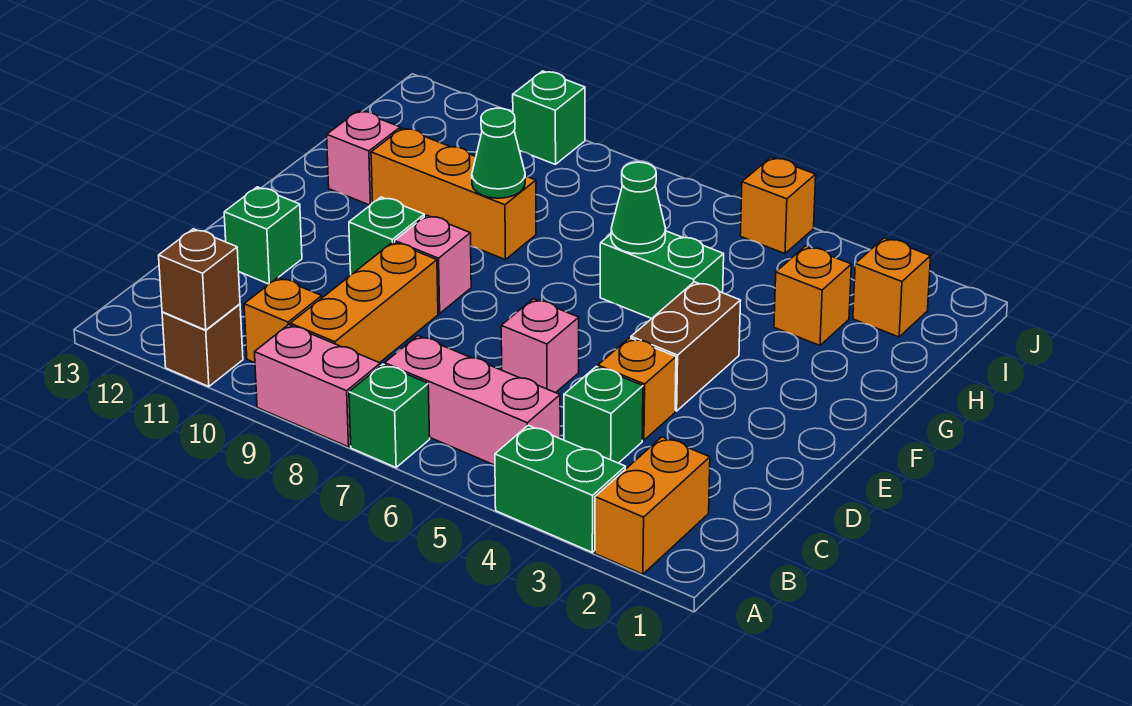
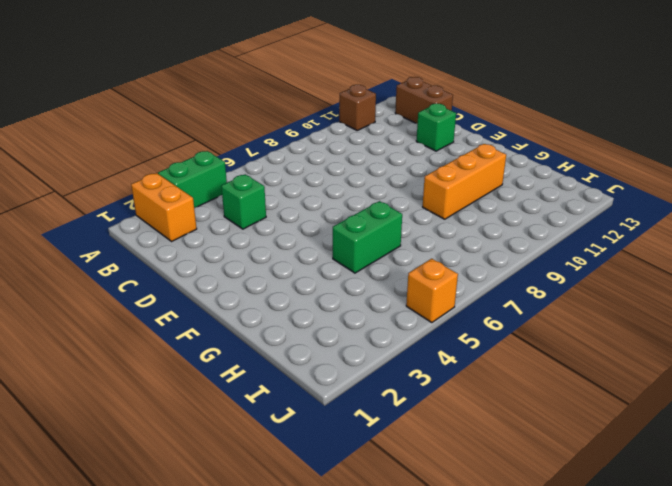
brown brick B13:C13 level 1 -> brown brick E4:F4 level 1
none -> green brick A7 level 1
none -> pink brick A8:A9 level 1
none -> pink brick B5:B7 level 1

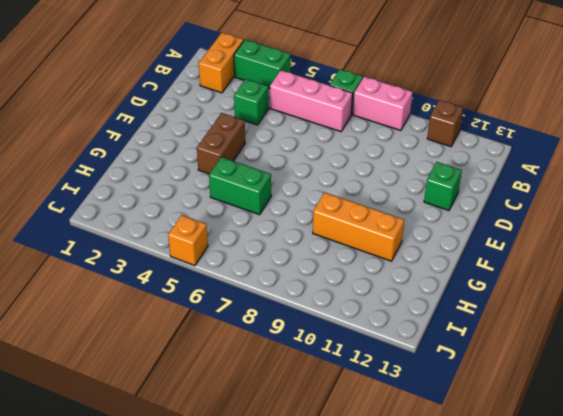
none -> orange brick B9:D9 level 1
none -> orange brick B10 level 1
none -> orange brick D4 level 1

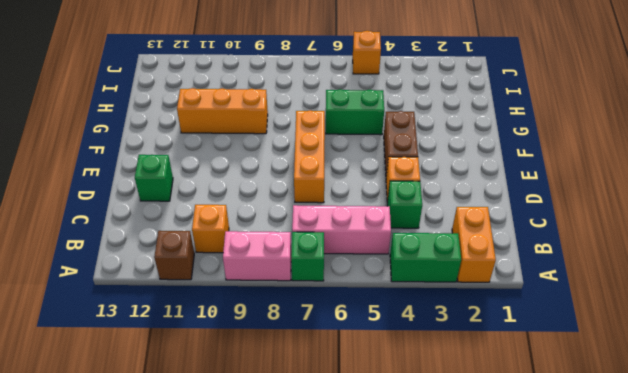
orange brick D7:F7 level 1 -> orange brick B9:D9 level 1
none -> pink brick D6 level 1
none -> pink brick E9 level 1
none -> green brick E10 level 1

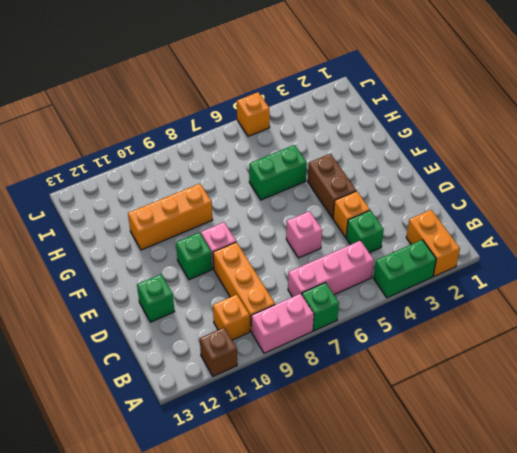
none -> pink brick G12 level 1
none -> orange brick H3 level 1
none -> orange brick I2 level 1

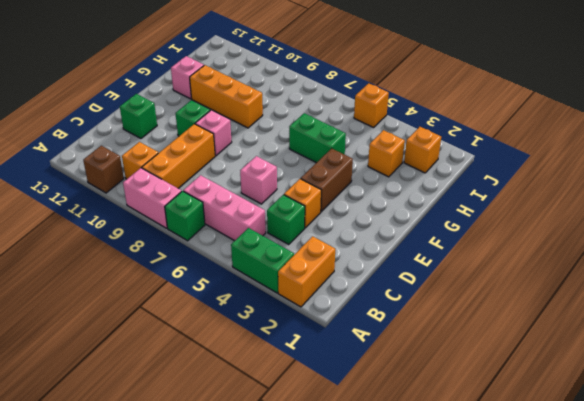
none -> green brick J10 level 1
none -> brown brick A11 level 2
none -> green cone G6 level 2

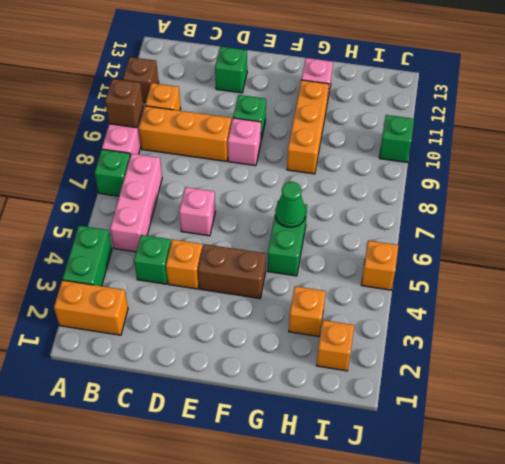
brown brick A9 level 2 -> brown brick A11 level 2
none -> green cone G9 level 2

